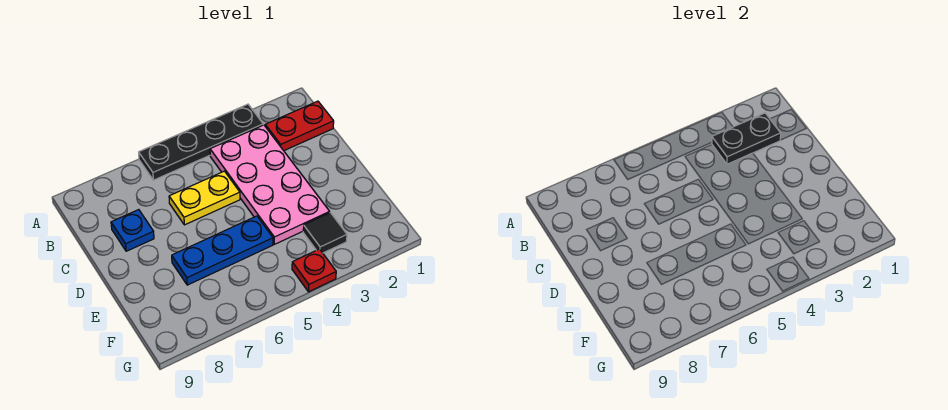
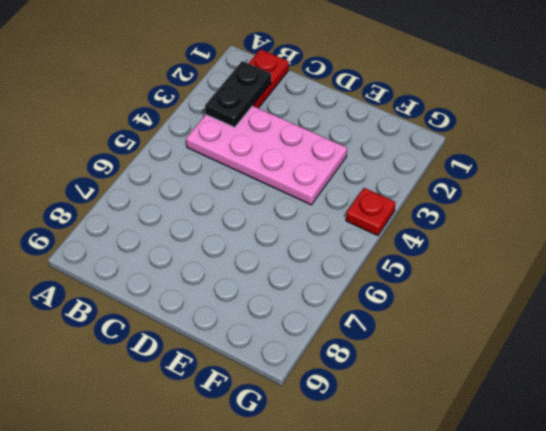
none -> black plate A3:A6 level 1
none -> yellow plate C5:C6 level 1

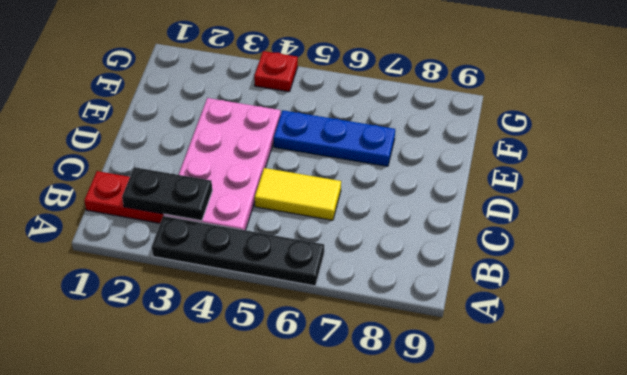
yellow tile C5:C6 level 1 -> yellow plate C5:C6 level 1
none -> blue plate C8 level 1
none -> black tile F3 level 1

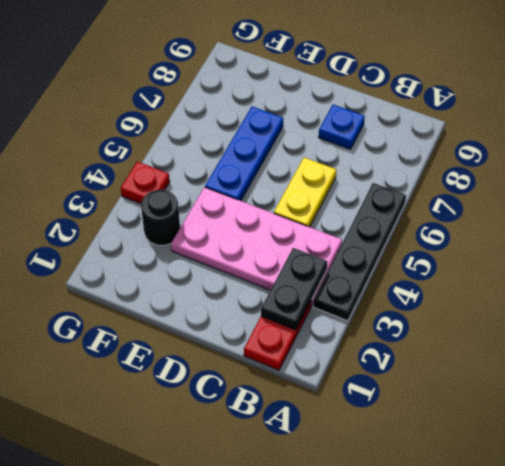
black round brick F3 level 1 -> black tile F3 level 1

